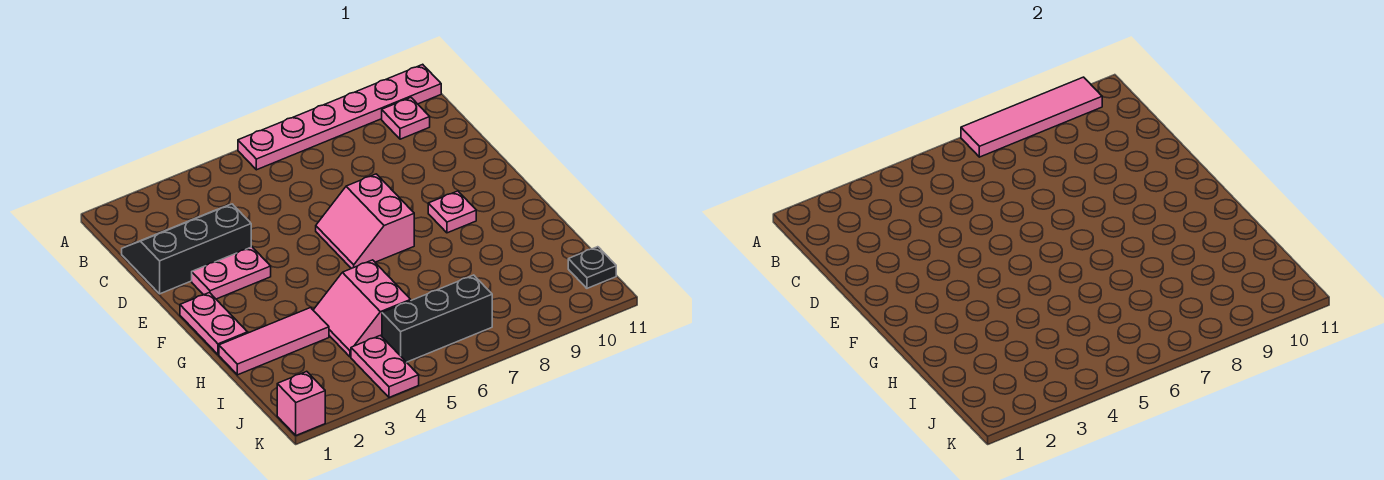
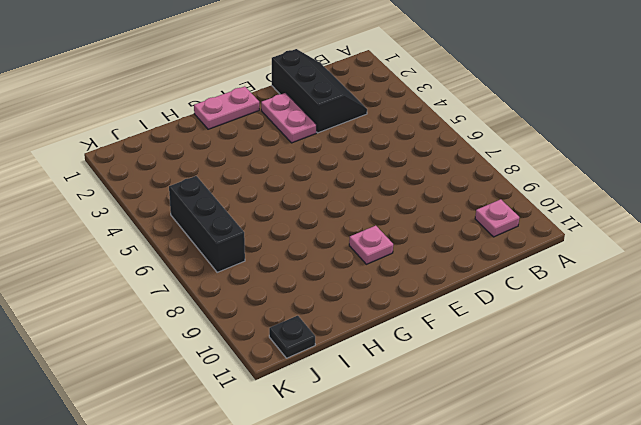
none -> pink plate A6:A11 level 1
none -> pink slope E6:F7 level 1 top 7
none -> pink tile H1:H3 level 1

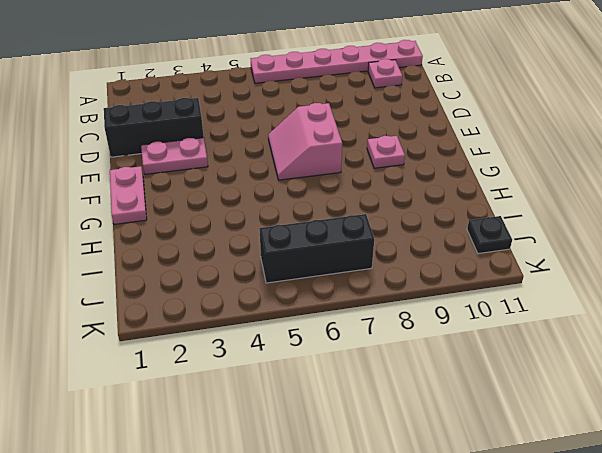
none -> pink tile H1:H3 level 1
none -> pink slope H4:I5 level 1 top 5
none -> pink plate J4:K4 level 1

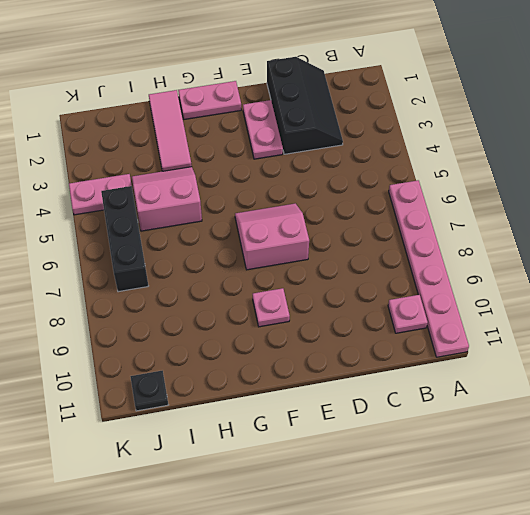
none -> pink brick K1 level 1
none -> pink tile A7:A10 level 2

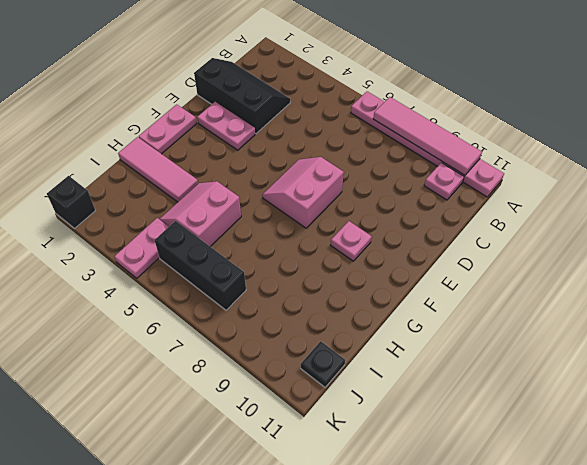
black brick K1 level 1 -> pink brick K1 level 1

